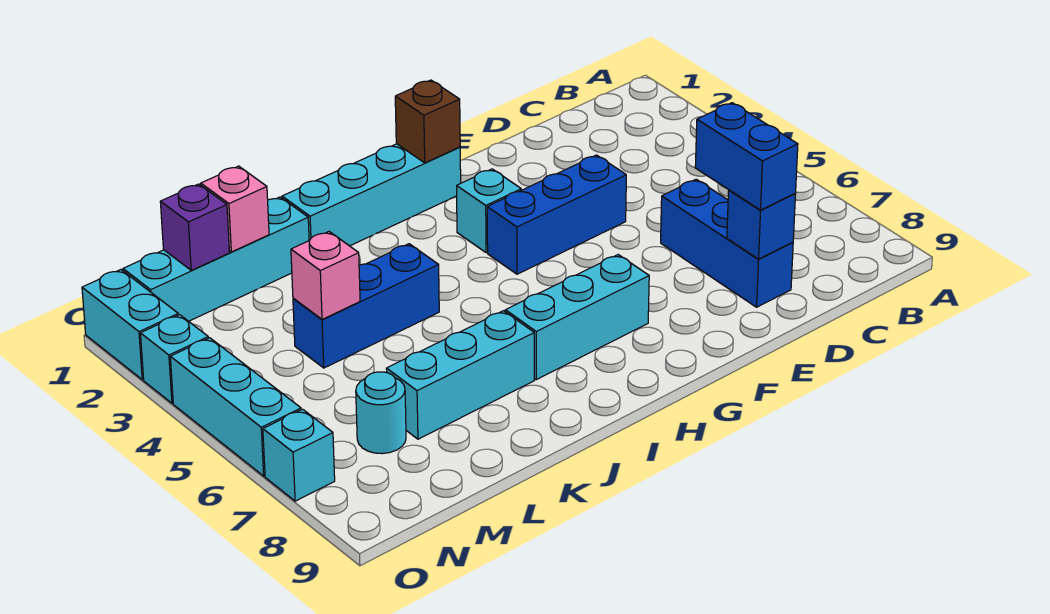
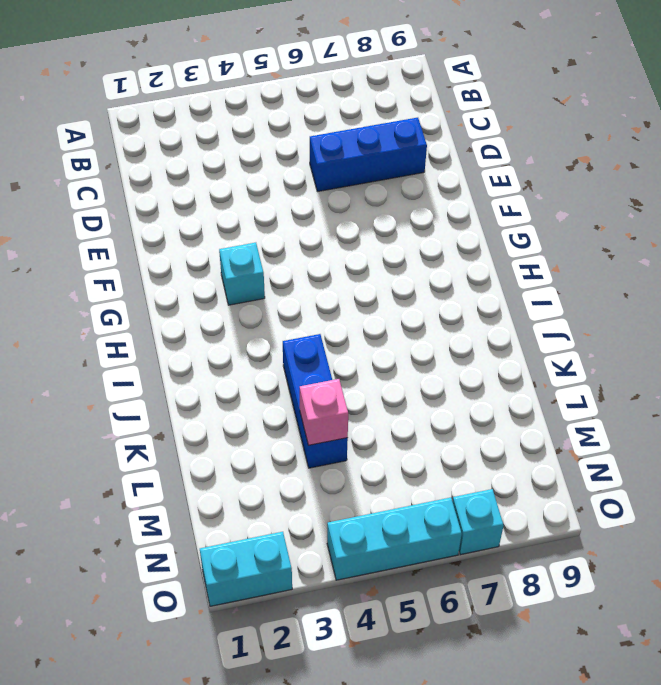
none -> blue brick E4:G4 level 1
none -> cyan brick G1:J1 level 1
none -> cyan brick G7:I7 level 1

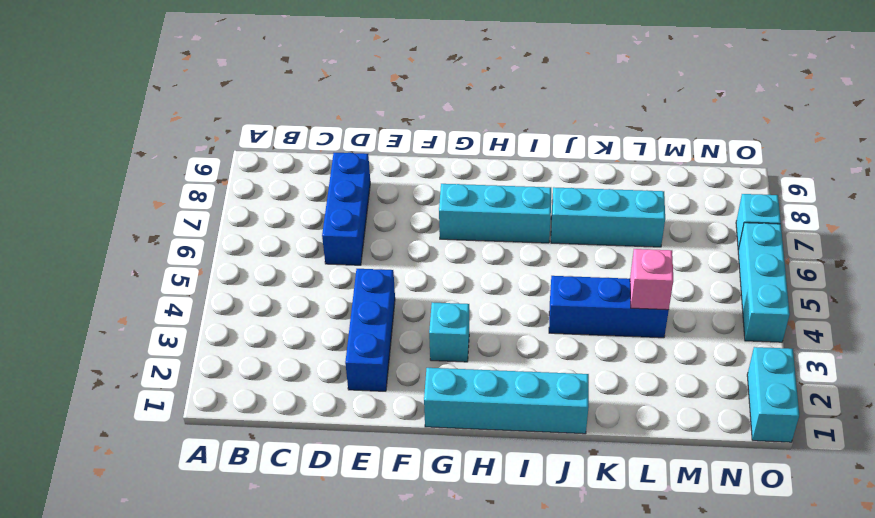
blue brick E2:E4 level 1 -> blue brick E4:G4 level 1
none -> cyan brick K1:N1 level 1
none -> cyan round brick M7 level 1
none -> cyan brick O3 level 1

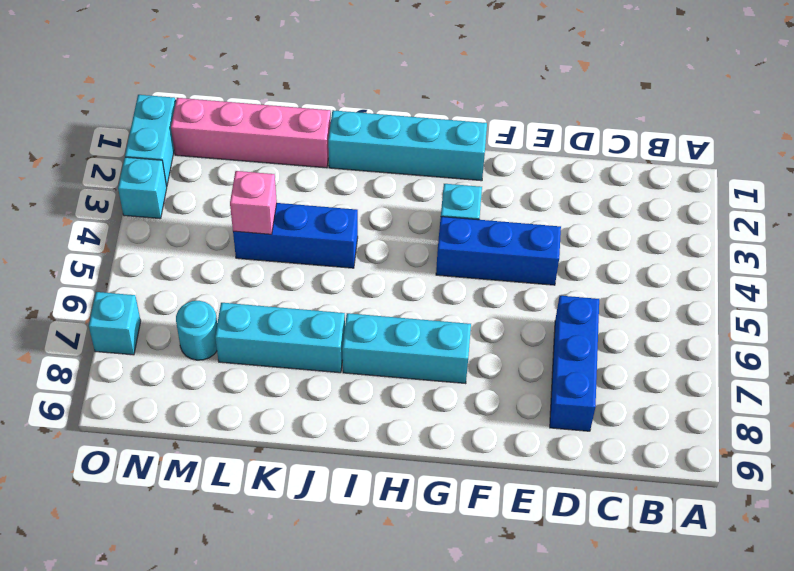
pink brick K1:N1 level 1 -> cyan brick K1:N1 level 1
none -> cyan brick O4:O6 level 1
none -> blue brick D8 level 2
none -> brown brick G1 level 2

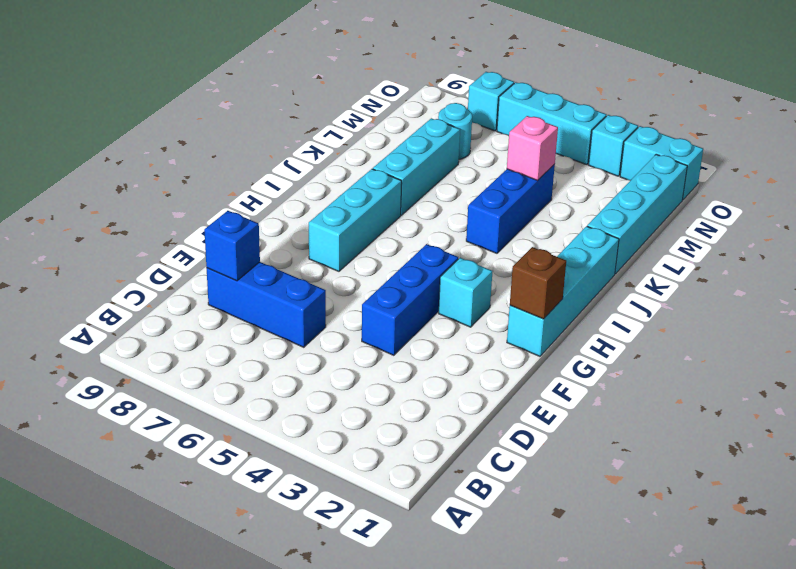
none -> pink brick L1 level 2
none -> purple brick M1 level 2
none -> blue brick D7:D8 level 3

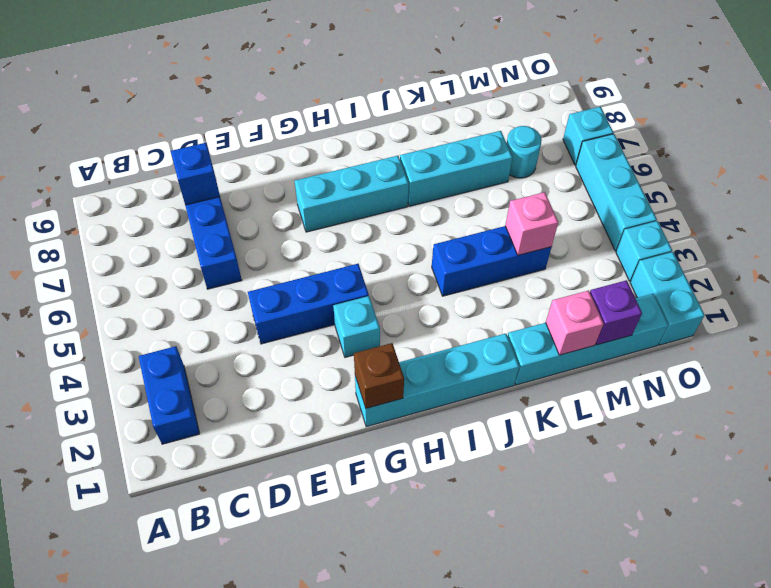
blue brick B2:B3 level 1 -> blue brick D7:D8 level 3

